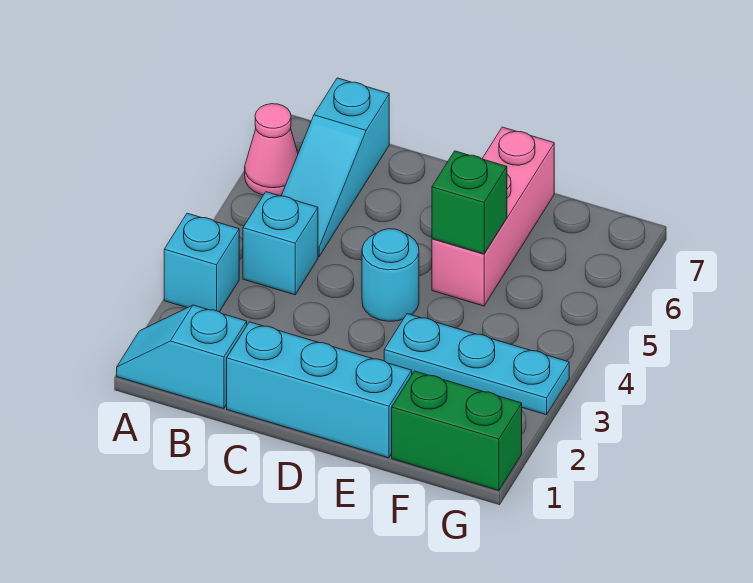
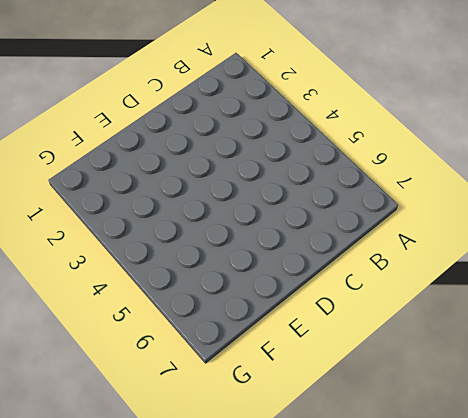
none -> cyan slope A1:B1 level 1 top B
none -> cyan brick A3 level 1

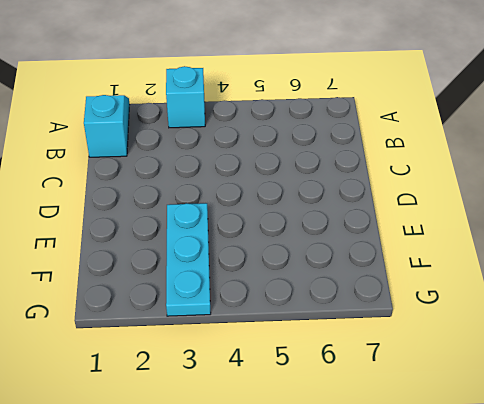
none -> pink cone A6 level 1
none -> cyan brick B4 level 1

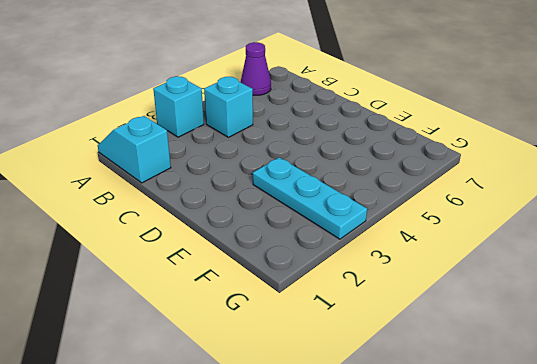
purple cone A6 level 1 -> pink cone A6 level 1
none -> cyan slope B5:B7 level 1 top 7
none -> cyan brick C1:E1 level 1

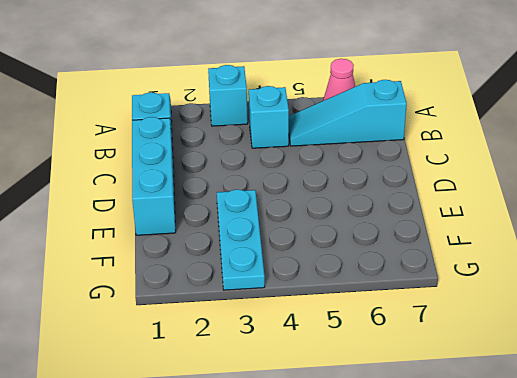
none -> cyan round brick D4 level 1
none -> pink brick E5:E7 level 1

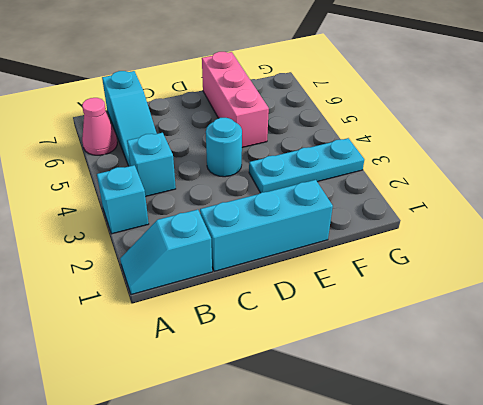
none -> green brick F1:G1 level 1
none -> green brick E5 level 2

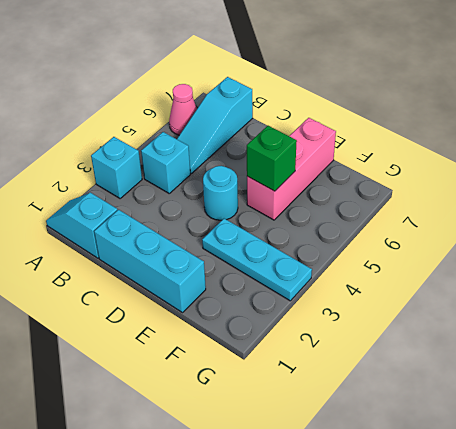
none -> green brick F1:G1 level 1

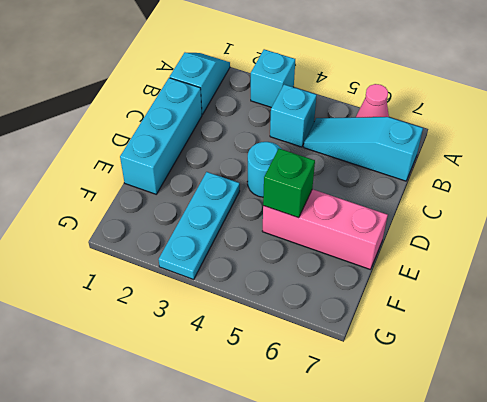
none -> green brick F1:G1 level 1

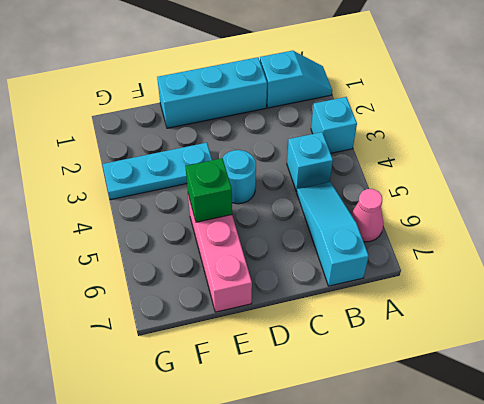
none -> green brick F1:G1 level 1

